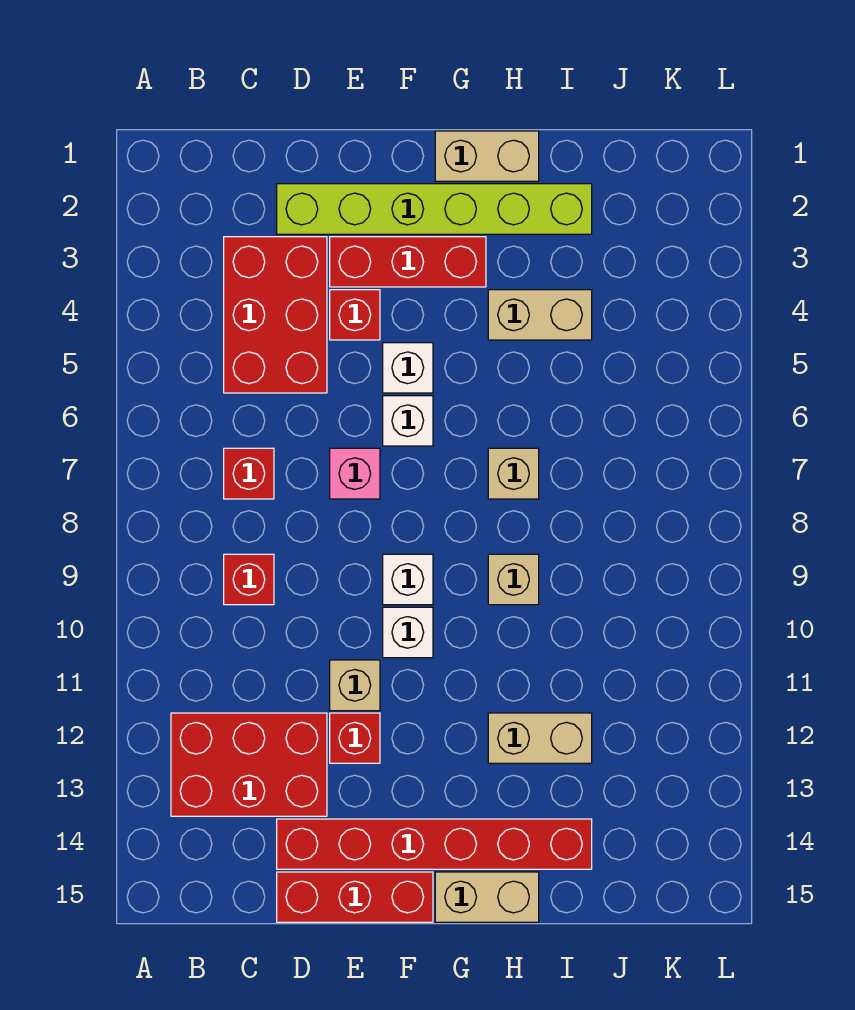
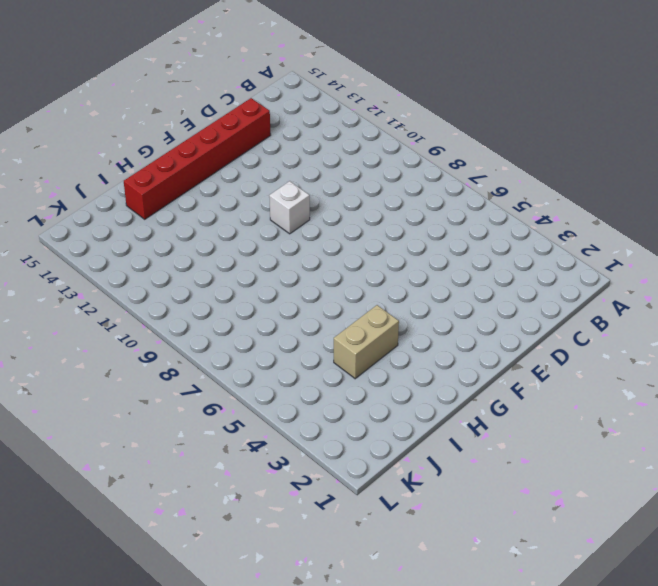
none -> red brick B12:D13 level 1
none -> red brick C3:D5 level 1
none -> red brick C7 level 1

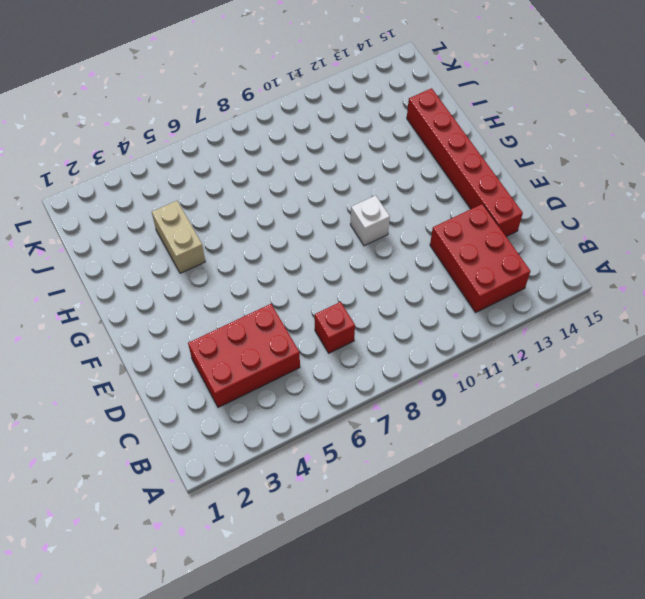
none -> red brick C9 level 1
none -> lime brick D2:I2 level 1
none -> red brick D15:F15 level 1

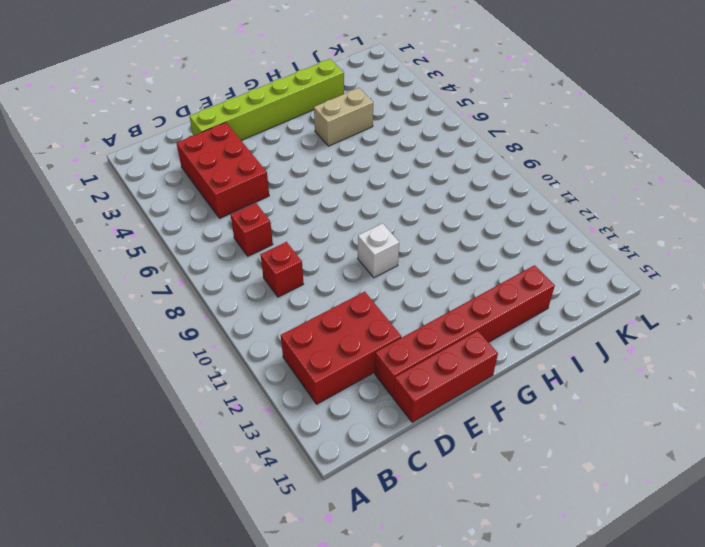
none -> red brick E3:G3 level 1
none -> red brick E4 level 1
none -> pink brick E7 level 1

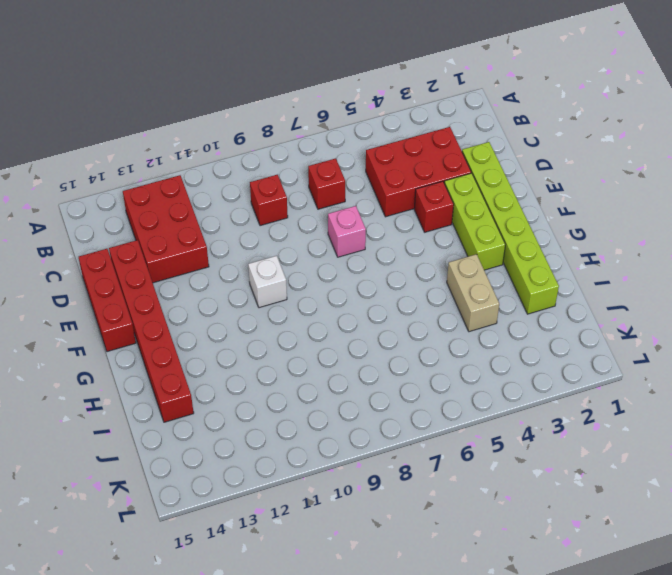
lime brick E3:G3 level 1 -> red brick E3:G3 level 1
none -> tan brick E11 level 1
none -> red brick E12 level 1
none -> white brick F5 level 1

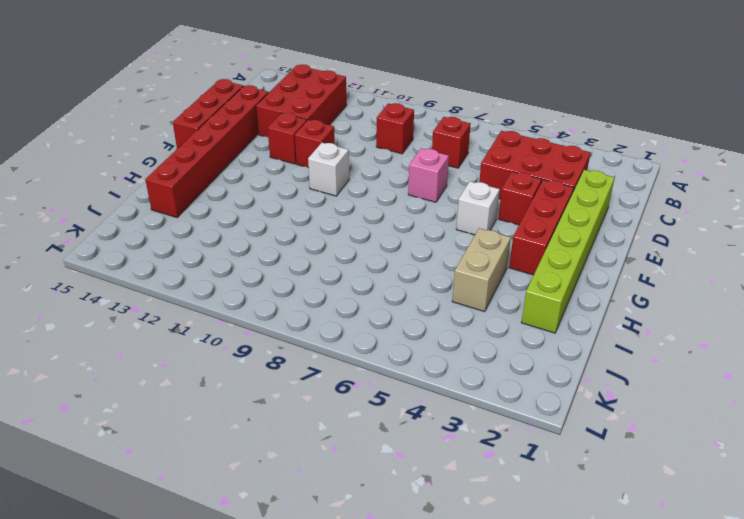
red brick E11 level 1 -> tan brick E11 level 1
none -> white brick F6 level 1
none -> white brick F9 level 1
none -> tan brick G1:H1 level 1

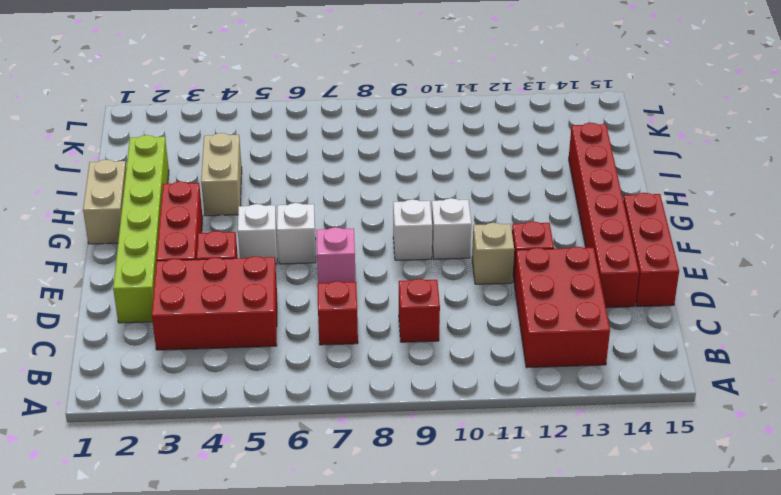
none -> tan brick G15:H15 level 1
none -> tan brick H7 level 1
none -> tan brick H9 level 1

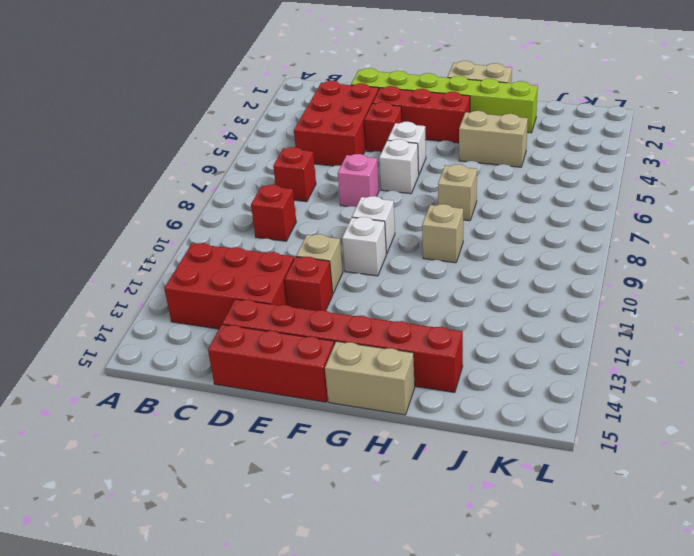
none -> tan brick H12:I12 level 1

